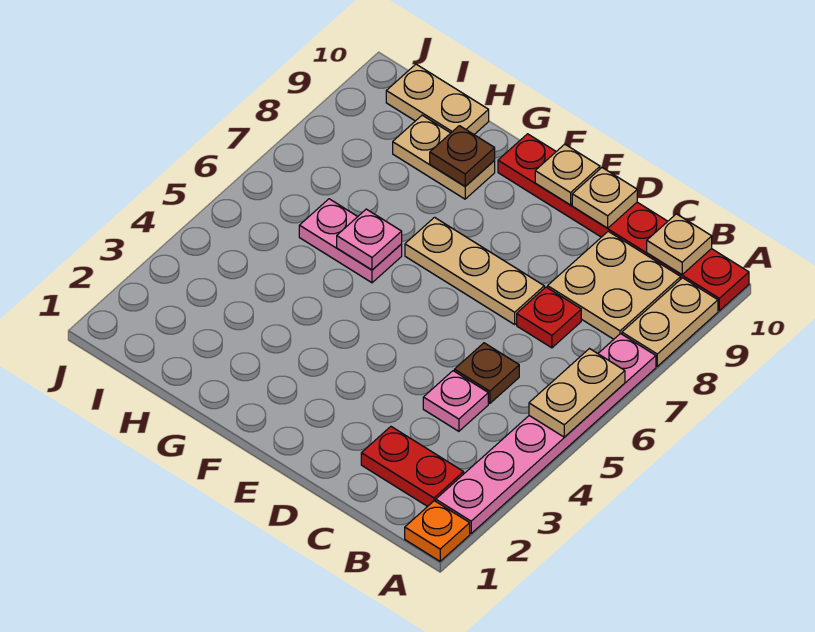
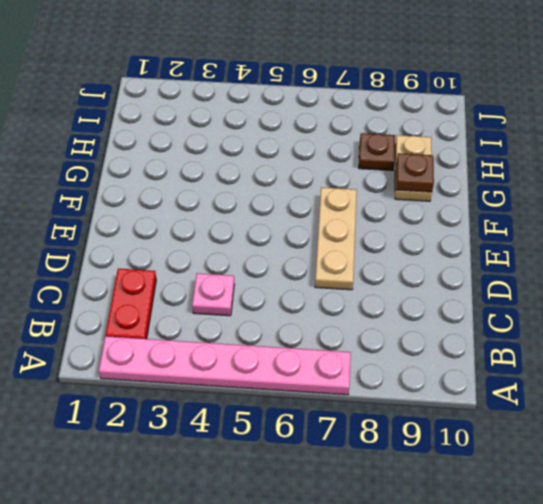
brown plate H8 level 1 -> brown plate C5 level 1
none -> orange plate A1 level 1
none -> tan plate A8:A9 level 1
none -> red plate A10:F10 level 1

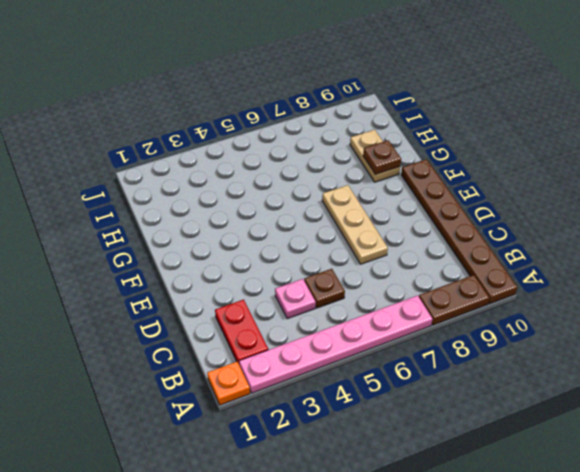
brown plate A8:A9 level 1 -> tan plate A8:A9 level 1
brown plate A10:F10 level 1 -> red plate A10:F10 level 1
none -> tan plate B8:C9 level 1
none -> red plate C7 level 1
none -> pink plate G6:H6 level 1

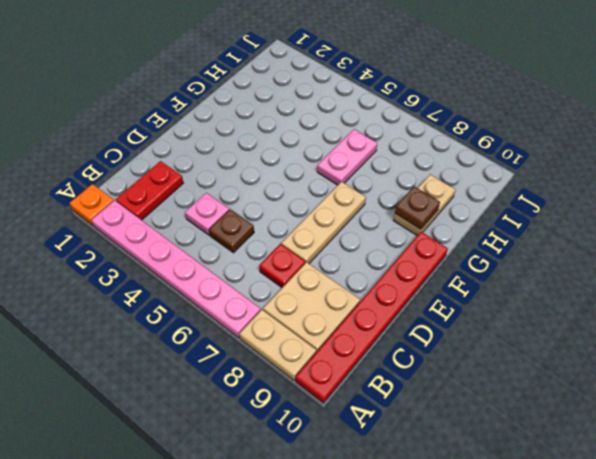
none -> tan plate H10:I10 level 1
none -> tan plate A5:A6 level 2
none -> tan plate B10 level 2

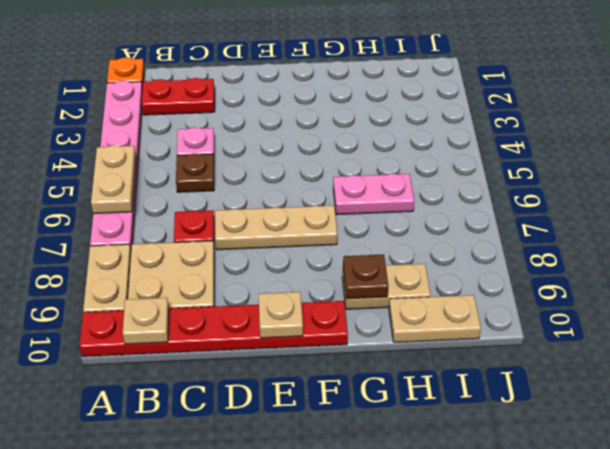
none -> tan plate D10 level 2
none -> pink plate G6 level 2

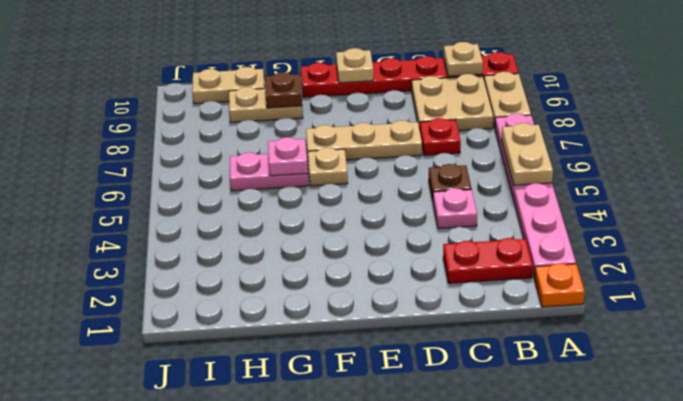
tan plate F6 level 1 -> tan plate D10 level 2

